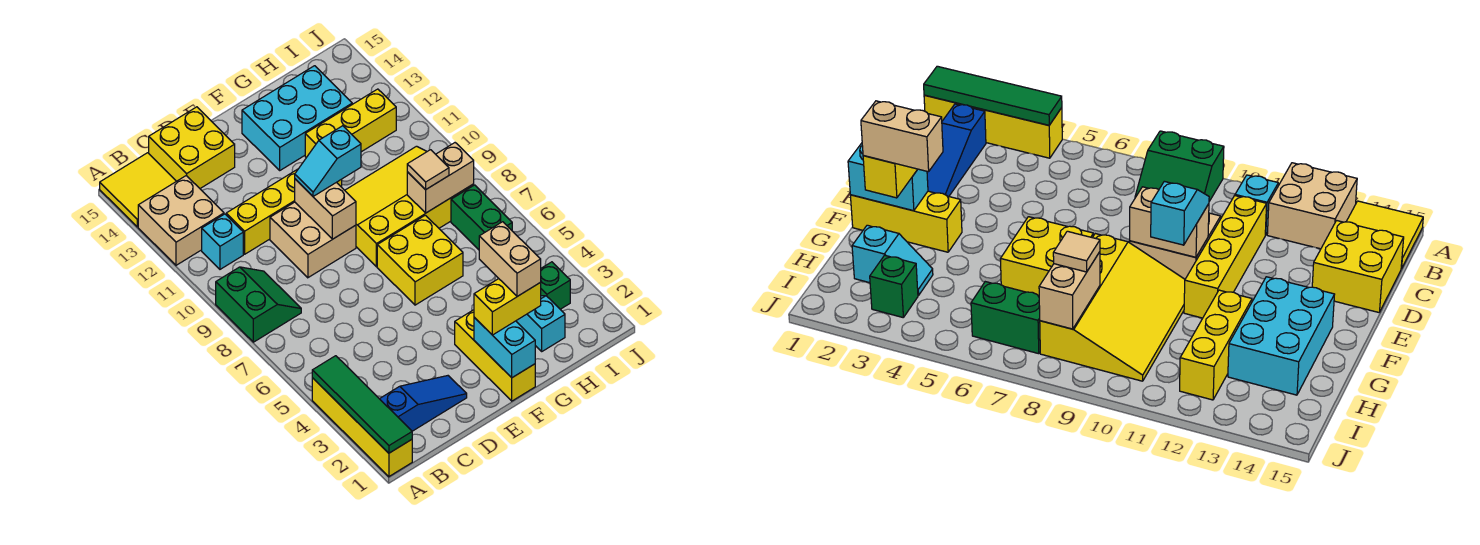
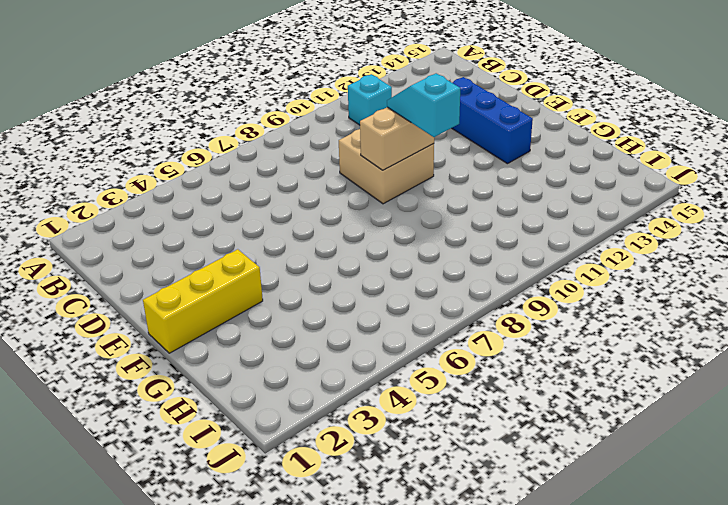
blue brick D13:F13 level 1 -> cyan brick F13:H14 level 1
none -> yellow brick A1:A4 level 1
none -> green slope A8:B9 level 1 top A
none -> tan brick A12:B13 level 1

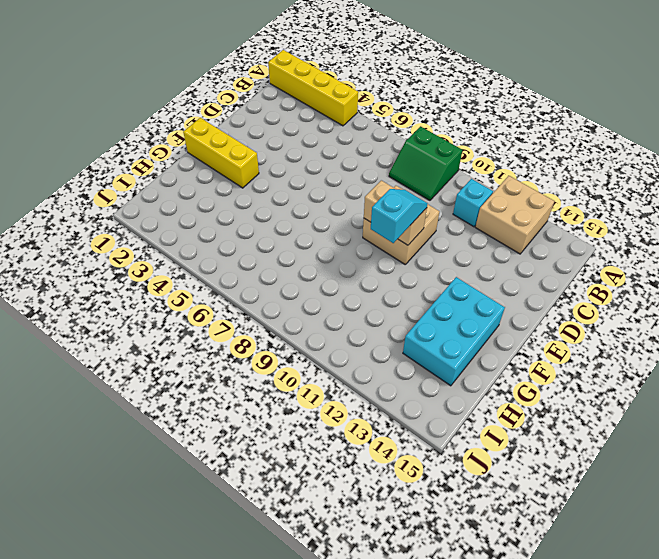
none -> yellow tile A14:B15 level 1
none -> blue slope B2:D2 level 1 top B
none -> yellow brick C11:F11 level 1

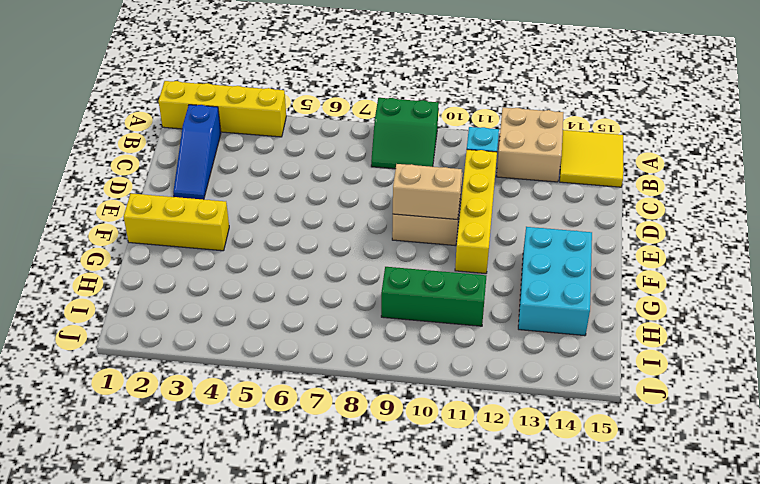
green brick H9:H11 level 1 -> yellow slope F8:I10 level 1 top 8
none -> yellow brick C14:D15 level 1
none -> yellow brick F6:G7 level 1
none -> yellow brick G12:I12 level 1

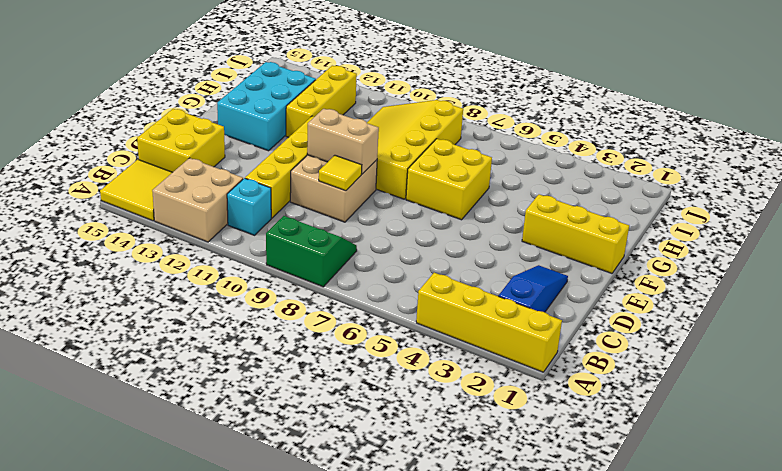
yellow tile D9 level 2 -> none
none -> cyan slope H2:H3 level 1 top 2
none -> green brick I3 level 1
none -> green brick I6:I7 level 1

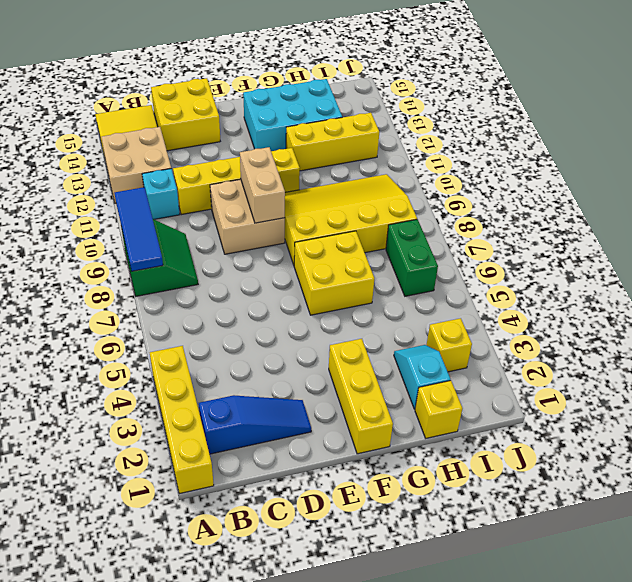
blue tile A8:A10 level 2 -> none
yellow brick H1 level 1 -> none
yellow brick I3 level 1 -> green brick I3 level 1
none -> green tile A1:A4 level 2
none -> cyan brick F1:F2 level 2
none -> tan brick H8:I8 level 2

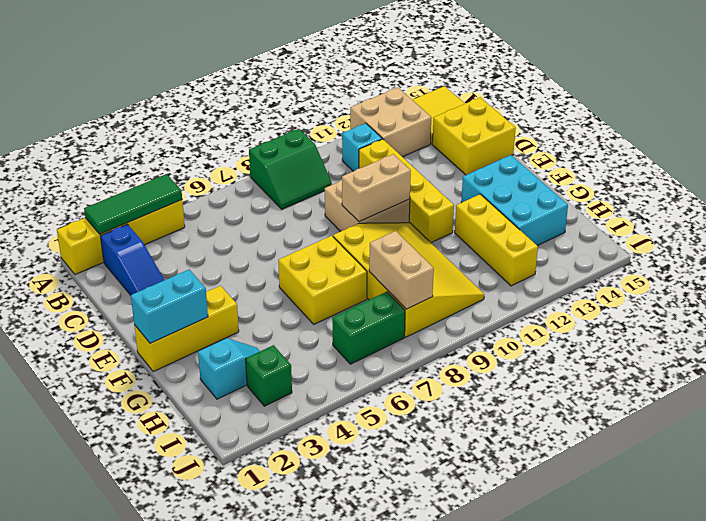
green tile A2:A4 level 2 -> green tile A1:A4 level 2
none -> cyan slope E10:F10 level 3 top F
none -> yellow brick F2:G2 level 3
none -> tan tile H8 level 3

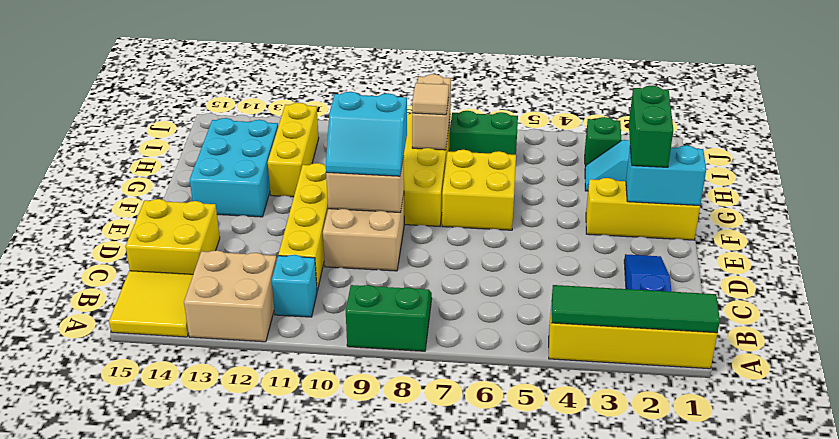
cyan slope E9:F10 level 3 top F -> cyan slope E10:F10 level 3 top F
green brick F2:G2 level 3 -> yellow brick F2:G2 level 3
none -> tan brick G2:G3 level 4

